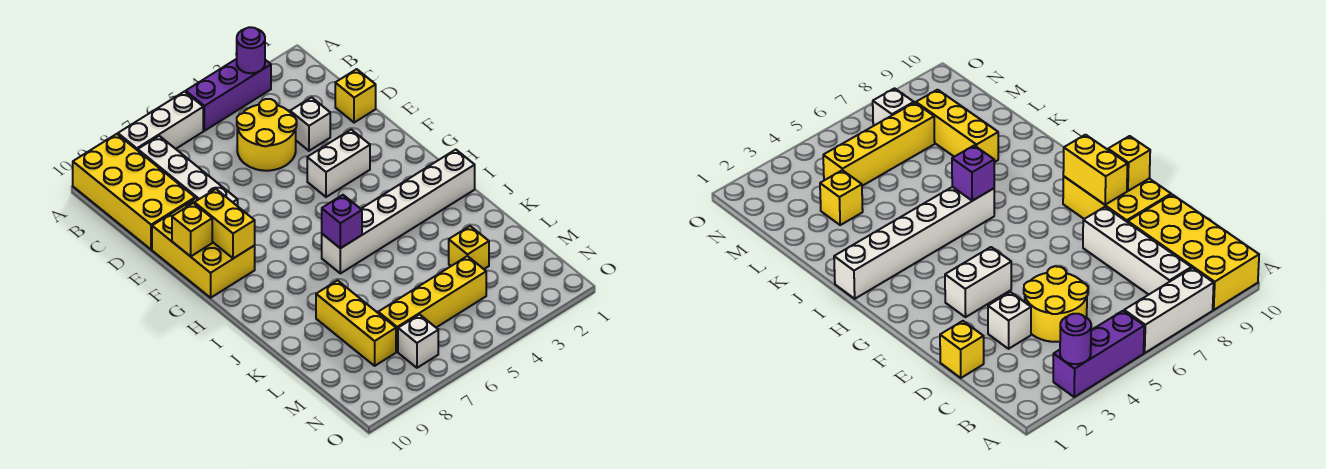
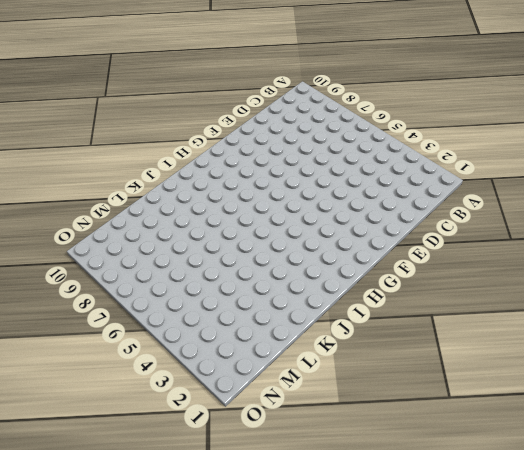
none -> purple brick A3:A5 level 1
none -> white brick A6:A8 level 1
none -> yellow brick A9:D10 level 1

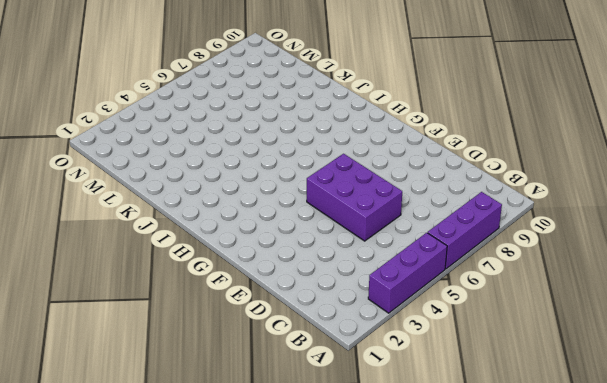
purple brick A6:A8 level 1 -> white brick A6:A8 level 1
purple brick D5:F6 level 1 -> yellow round brick C4:D5 level 1
none -> yellow brick A9:D10 level 1
none -> white brick B8:E8 level 1
none -> yellow brick D1 level 1

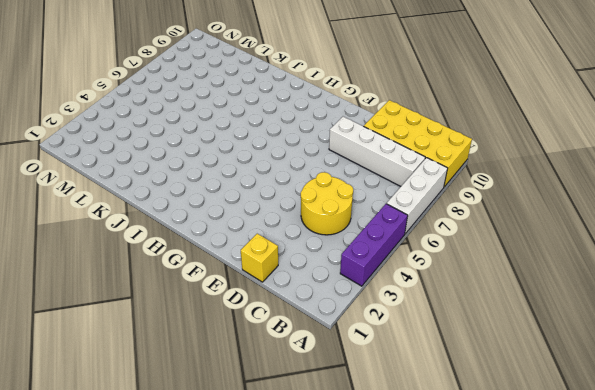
none -> white brick D3 level 1
none -> yellow brick E9:G10 level 1
none -> white brick F3:F4 level 1

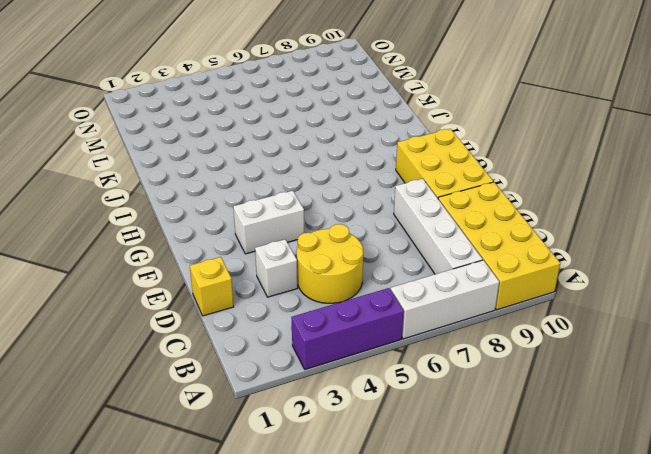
none -> white brick I1:I6 level 1
none -> yellow brick K8:M8 level 1
none -> yellow brick L3 level 1

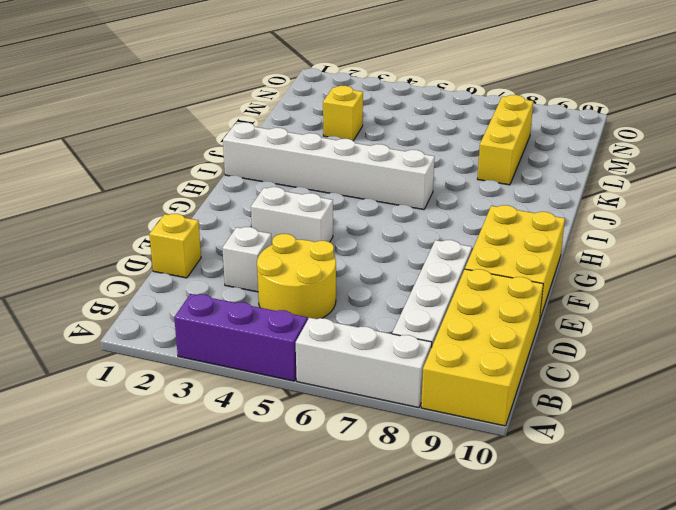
none -> yellow brick M4:M7 level 1
none -> white brick N7 level 1
none -> purple round brick A3 level 2

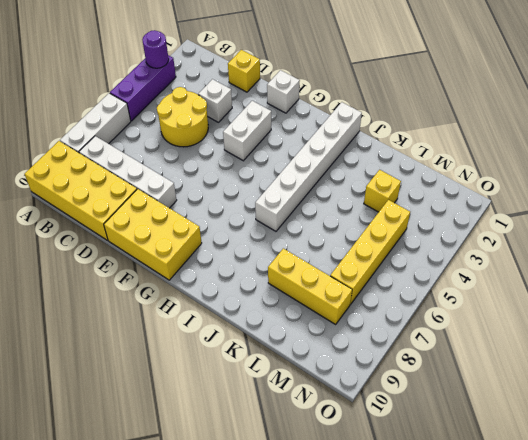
white brick F1 level 1 -> white brick N7 level 1
none -> yellow brick F9:G9 level 2
none -> yellow brick F10 level 2
none -> purple brick I6 level 2

